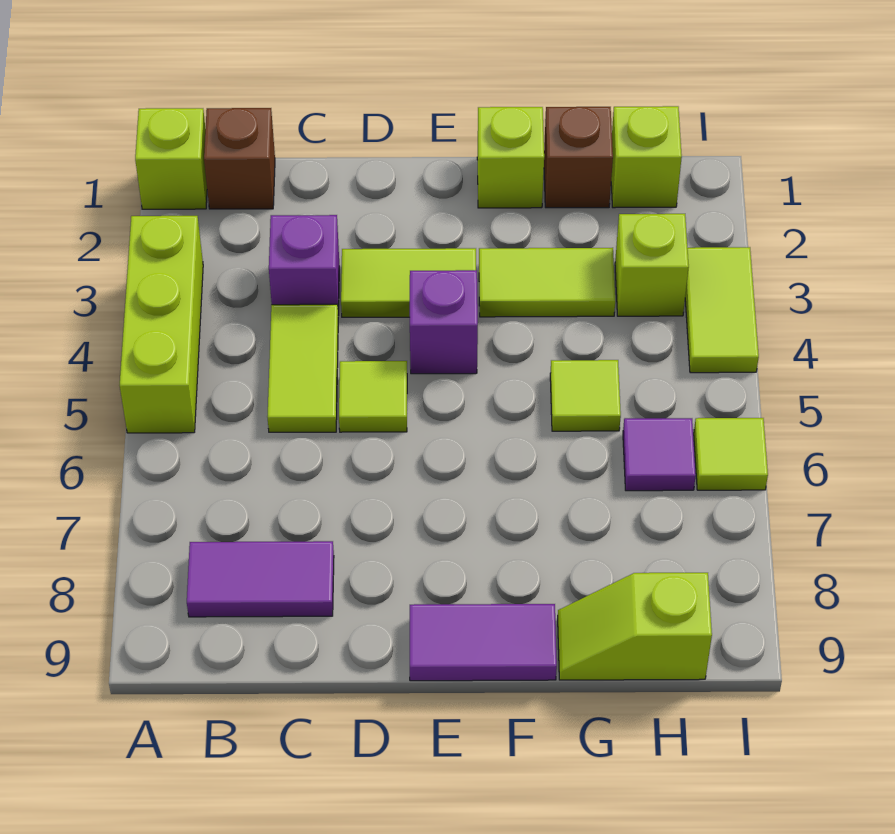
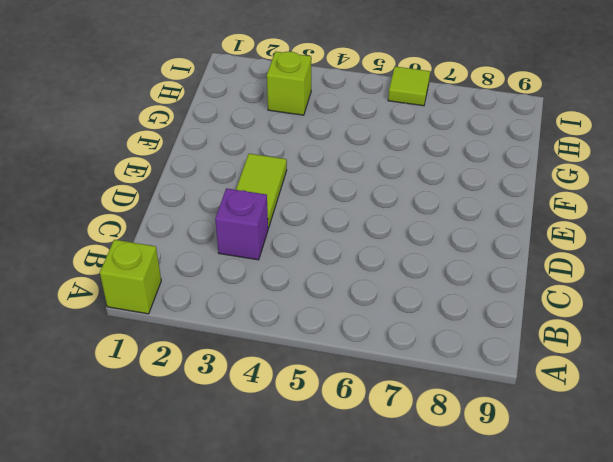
none -> lime brick A3:A5 level 1
none -> brown brick B1 level 1
none -> purple tile B8:C8 level 1

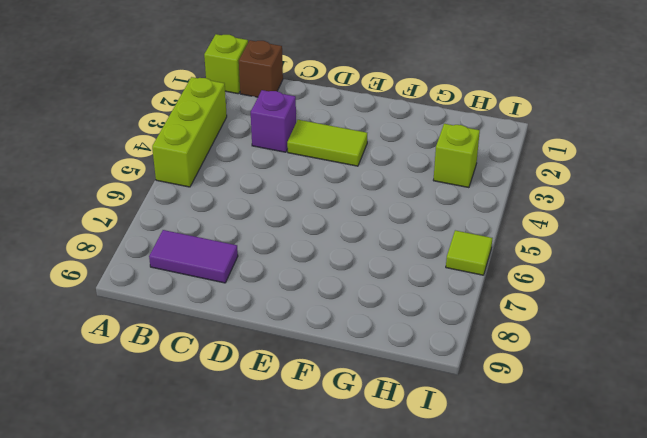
none -> lime tile C4:C5 level 1
none -> lime tile D5 level 1
none -> purple brick E4 level 1

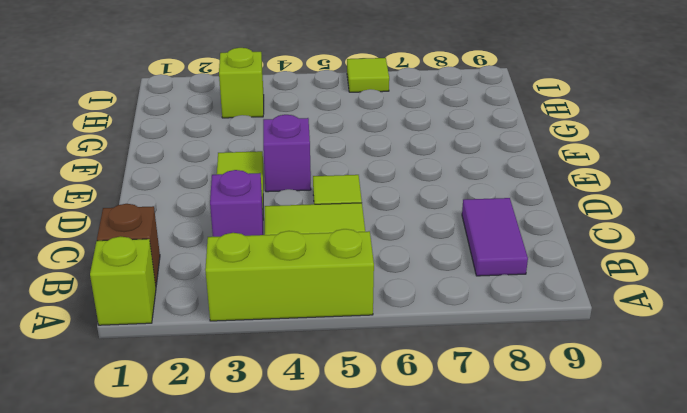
none -> purple tile E9:F9 level 1
none -> lime brick F1 level 1
none -> lime tile F3:G3 level 1

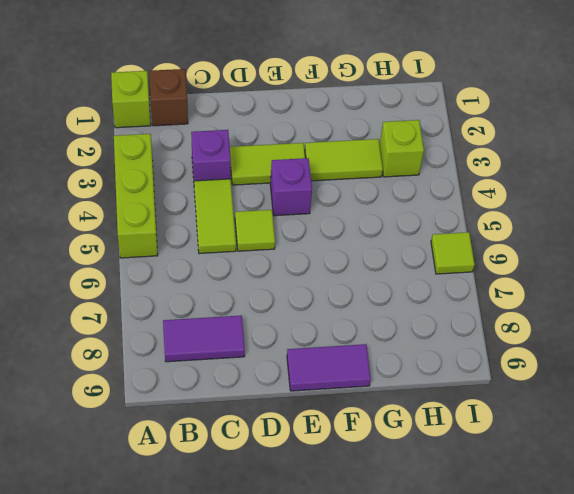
none -> lime brick F1 level 1
none -> brown brick G1 level 1
none -> lime tile G5 level 1

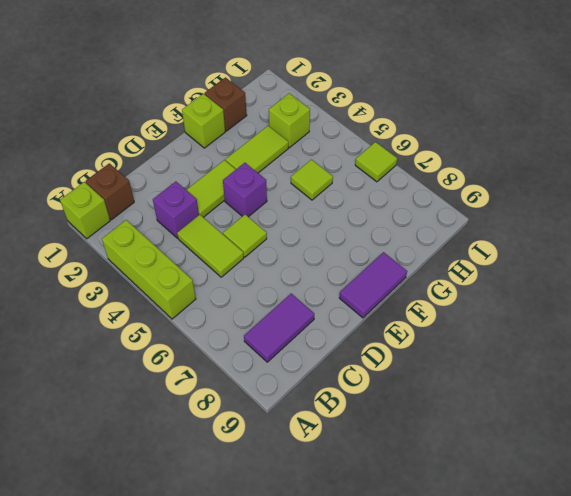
none -> lime slope G9:H9 level 1 top H
none -> lime brick H1 level 1
none -> purple tile H6 level 1

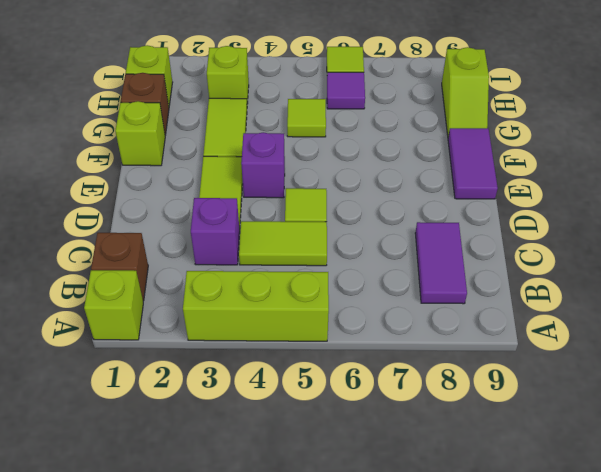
none -> lime tile I3:I4 level 1

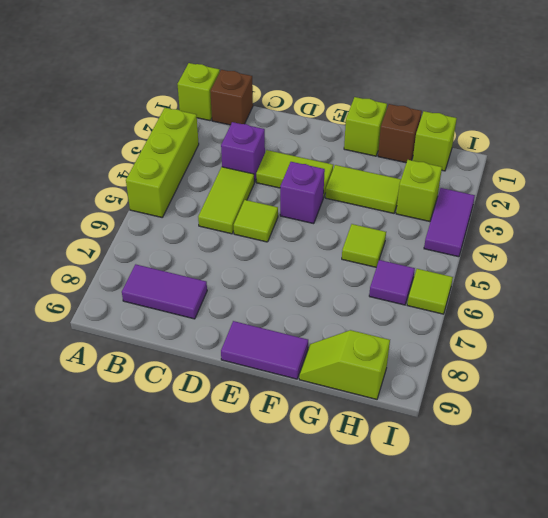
purple tile I3:I4 level 1 -> lime tile I3:I4 level 1

